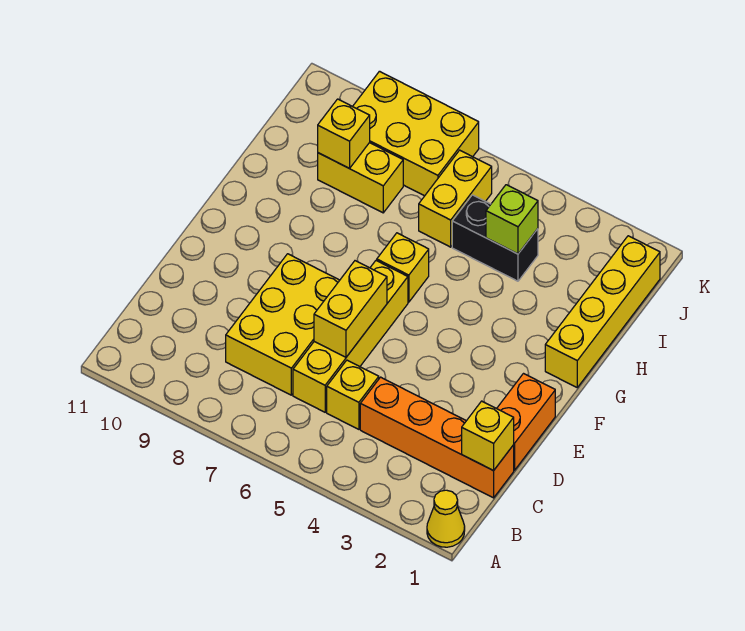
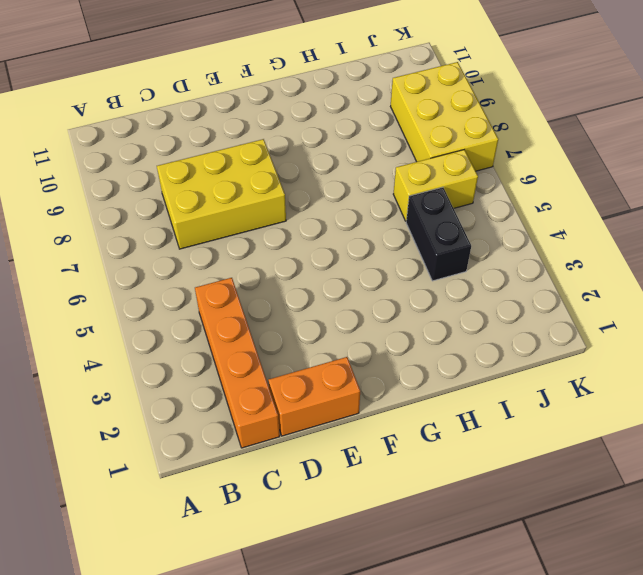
none -> yellow cone A1 level 1
none -> yellow brick C5 level 1
none -> yellow brick C6:F6 level 1

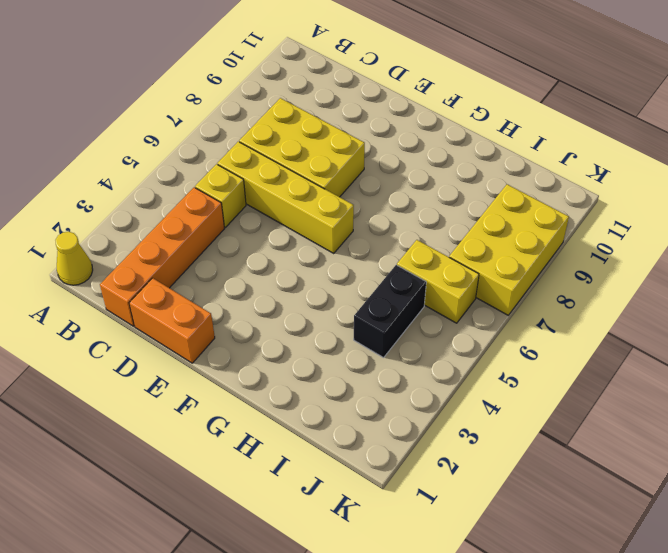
none -> yellow brick G1:J1 level 1
none -> yellow brick G6 level 1
none -> yellow brick I8:I9 level 1

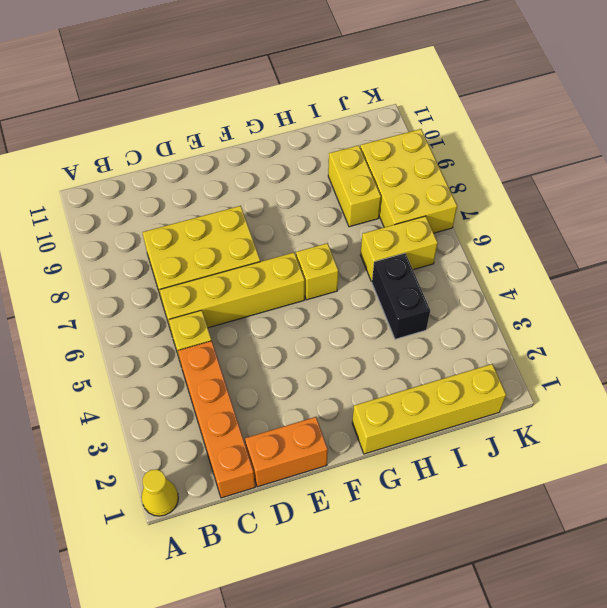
none -> yellow brick C1 level 2
none -> yellow brick D6:E6 level 2
none -> lime brick I4 level 2

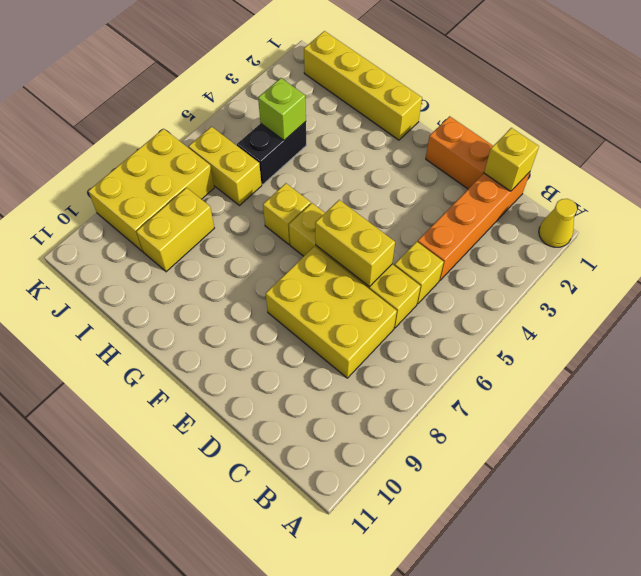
none -> yellow brick I9 level 2

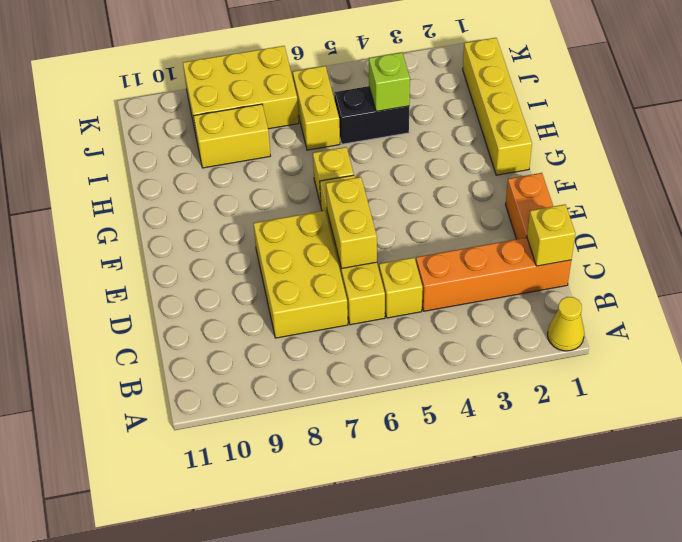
none -> yellow brick I9 level 2

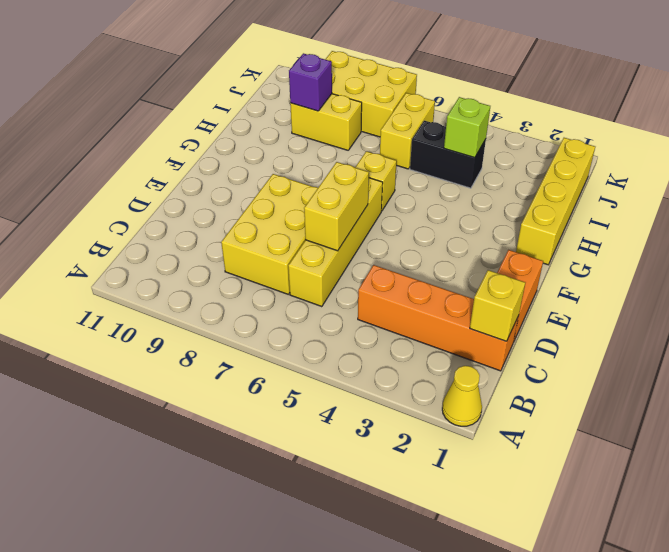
purple brick I9 level 2 -> yellow brick I9 level 2
none -> yellow brick C5 level 1

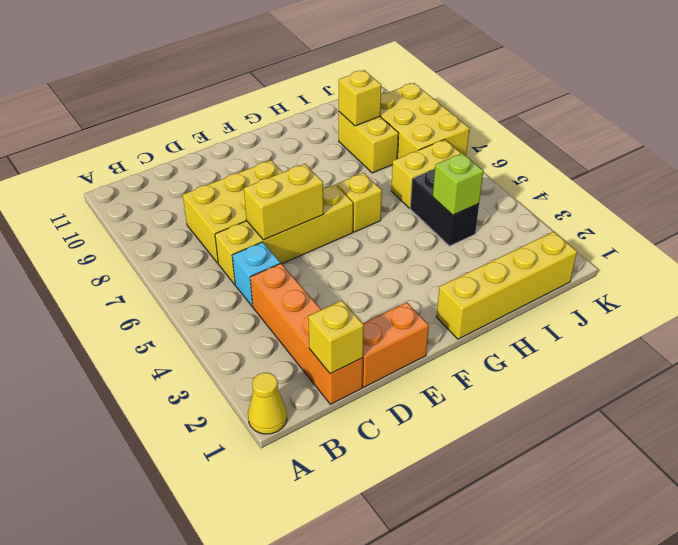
cyan brick C5 level 1 -> yellow brick C5 level 1

